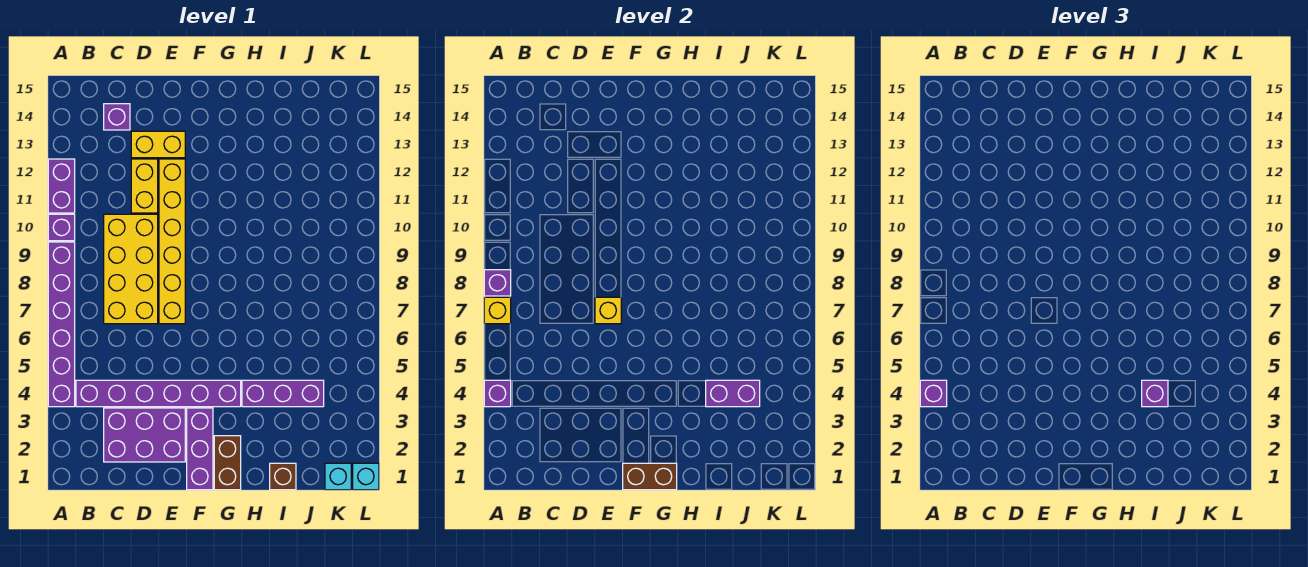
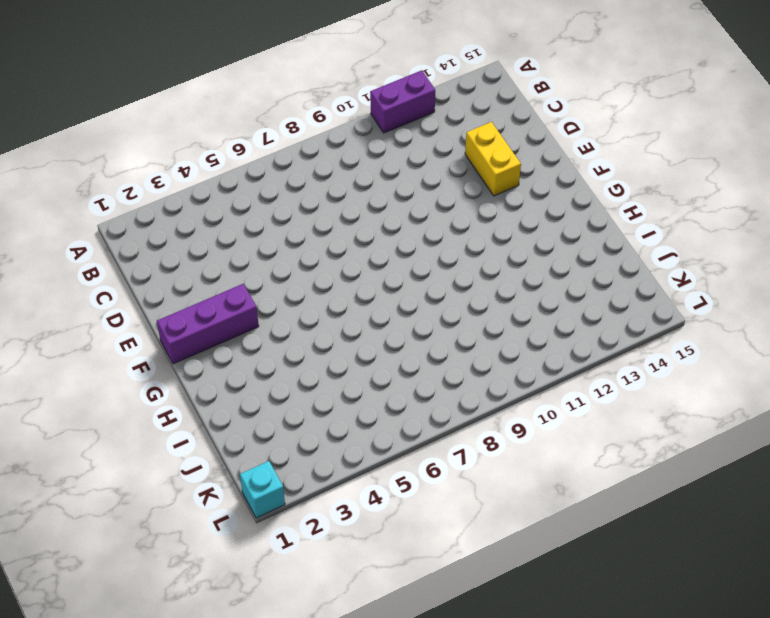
none -> purple brick A4:A9 level 1
none -> purple brick A10 level 1
none -> purple brick B4:G4 level 1

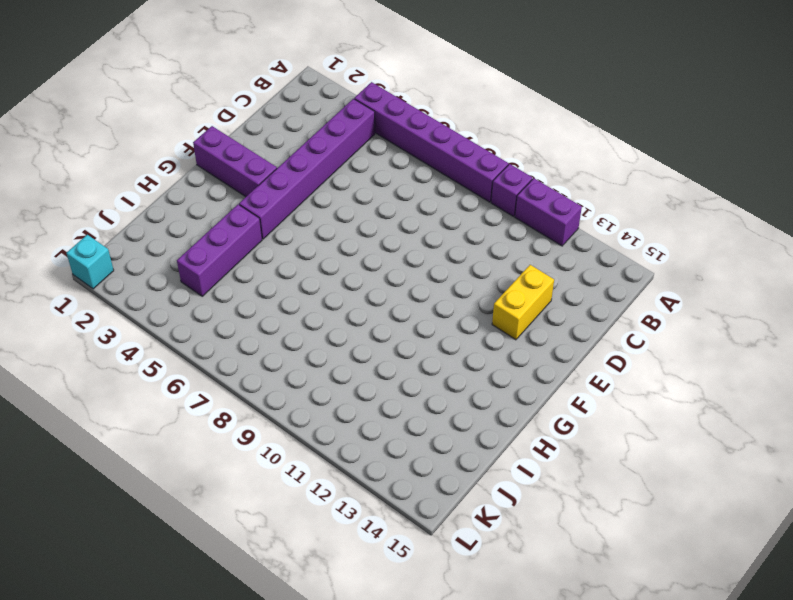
none -> purple brick C2:E3 level 1
none -> yellow brick C7:D10 level 1
none -> purple brick C14 level 1

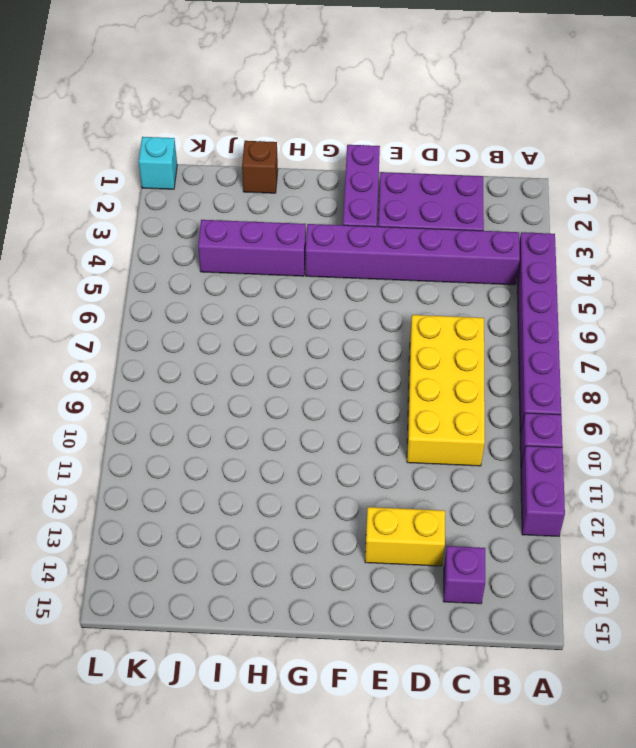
none -> yellow brick D11:D12 level 1
none -> yellow brick E7:E12 level 1
none -> brown brick G1:G2 level 1

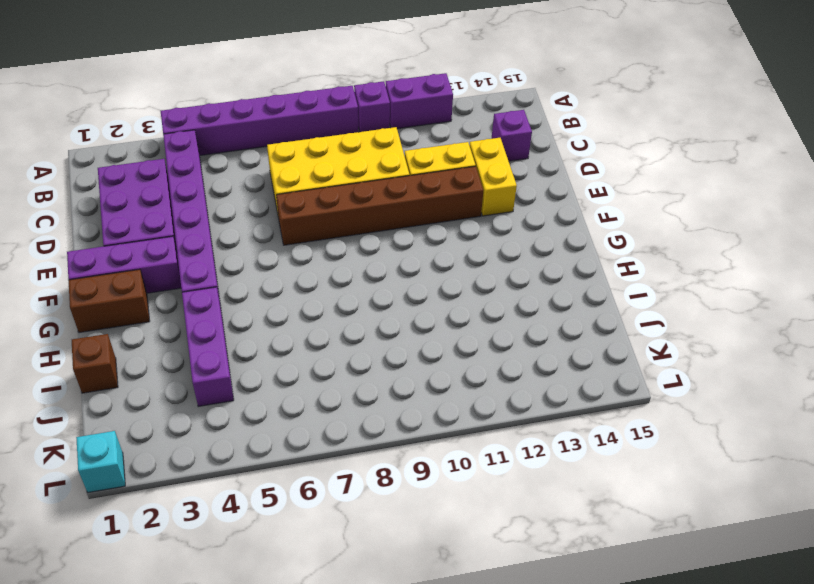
brown brick E7:E12 level 1 -> yellow brick E7:E12 level 1
none -> cyan brick K1 level 1
none -> purple brick A4 level 2
none -> yellow brick A7 level 2

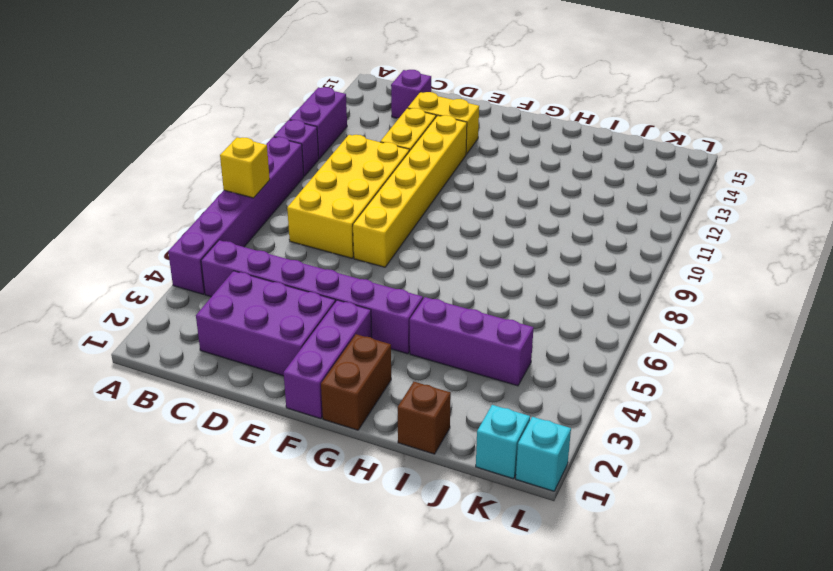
none -> purple brick A4 level 2
none -> purple brick A8 level 2
none -> yellow brick E7 level 2

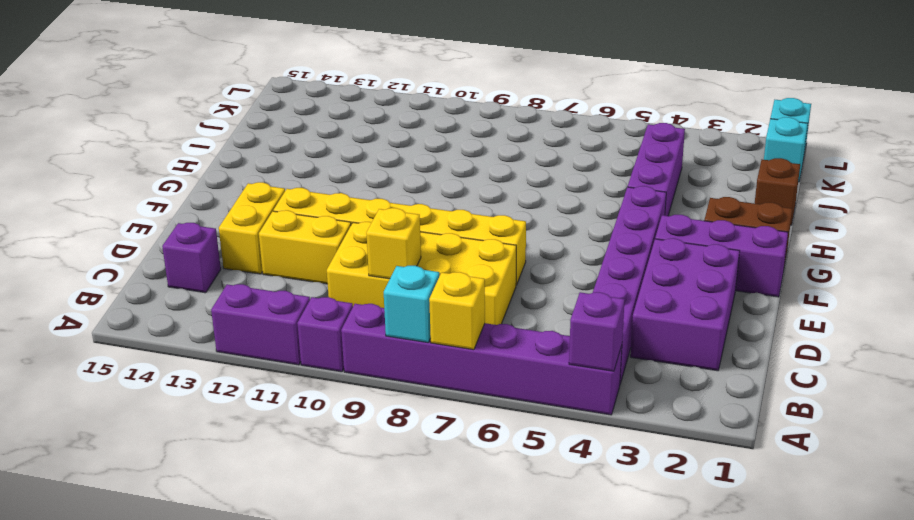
cyan brick A8 level 2 -> purple brick A8 level 2
yellow brick C9 level 2 -> yellow brick E7 level 2
none -> brown brick F1:G1 level 2
none -> purple brick I4:J4 level 2
none -> purple brick A4 level 3

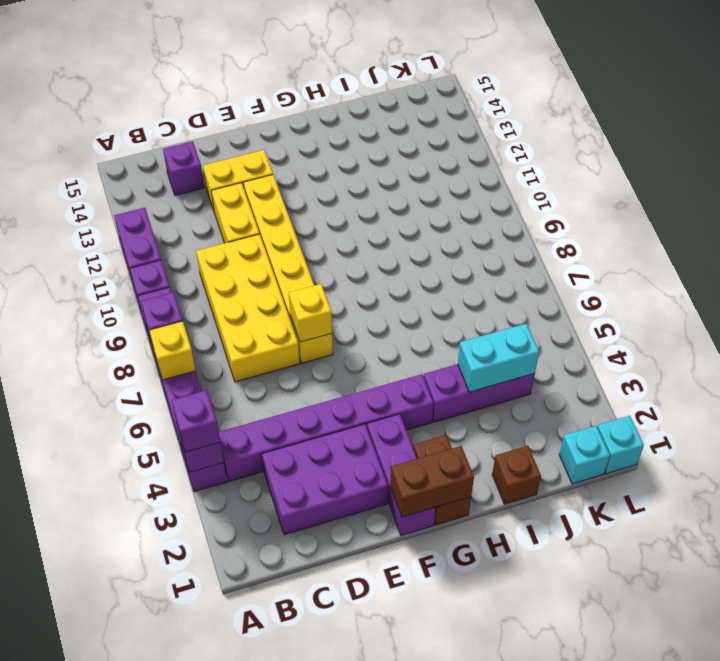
cyan brick I4:J4 level 2 -> purple brick I4:J4 level 2
none -> purple brick I4 level 3

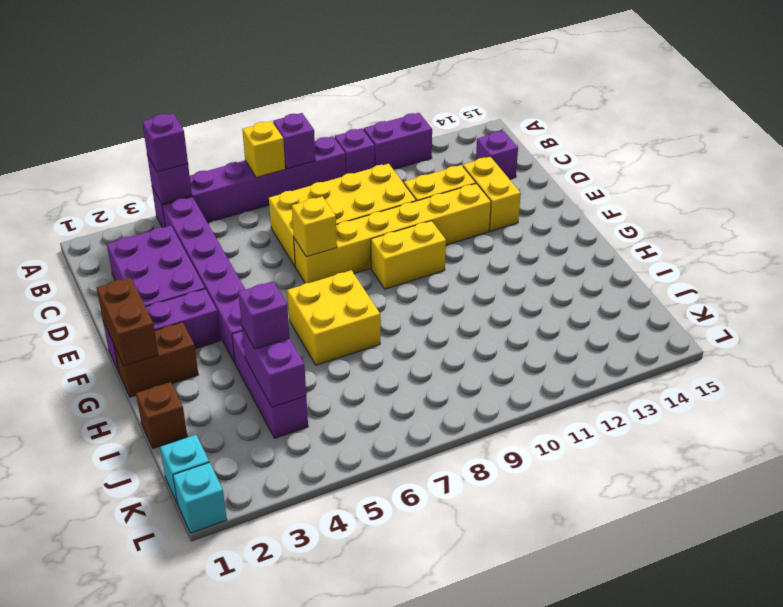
yellow brick F9:F10 level 1 -> none
yellow brick G6:H7 level 1 -> none

